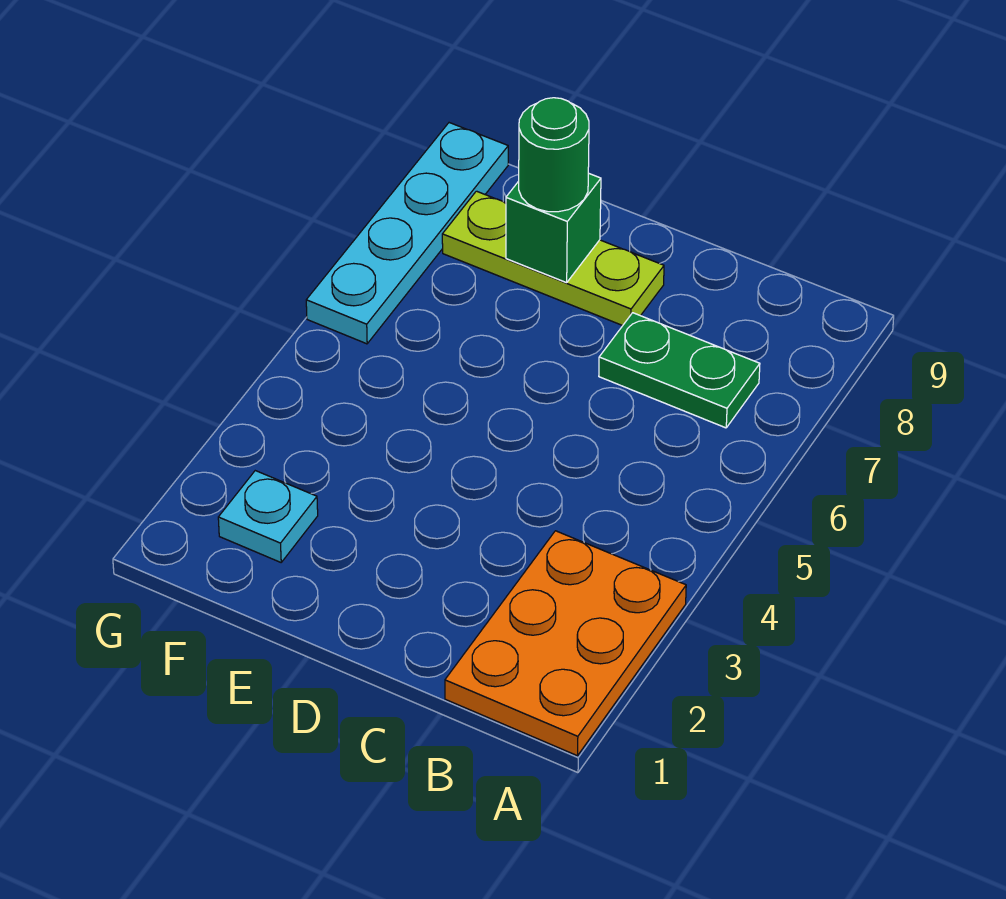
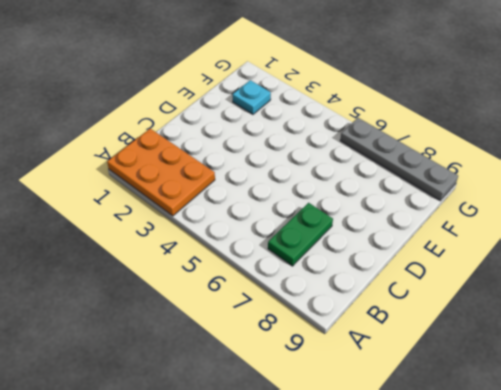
grey plate G6:G9 level 1 -> cyan plate G6:G9 level 1
none -> lime plate D8:F8 level 1
none -> green brick E8 level 2

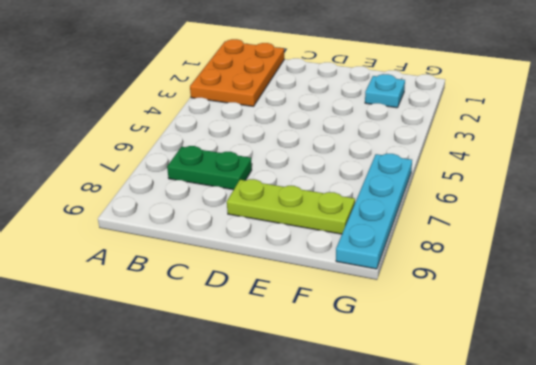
none -> green brick E8 level 2
none -> green round brick E8 level 3

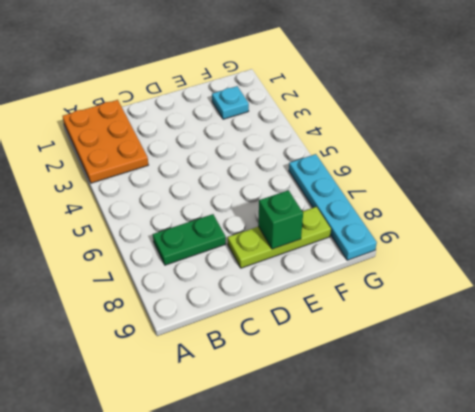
none -> green round brick E8 level 3

